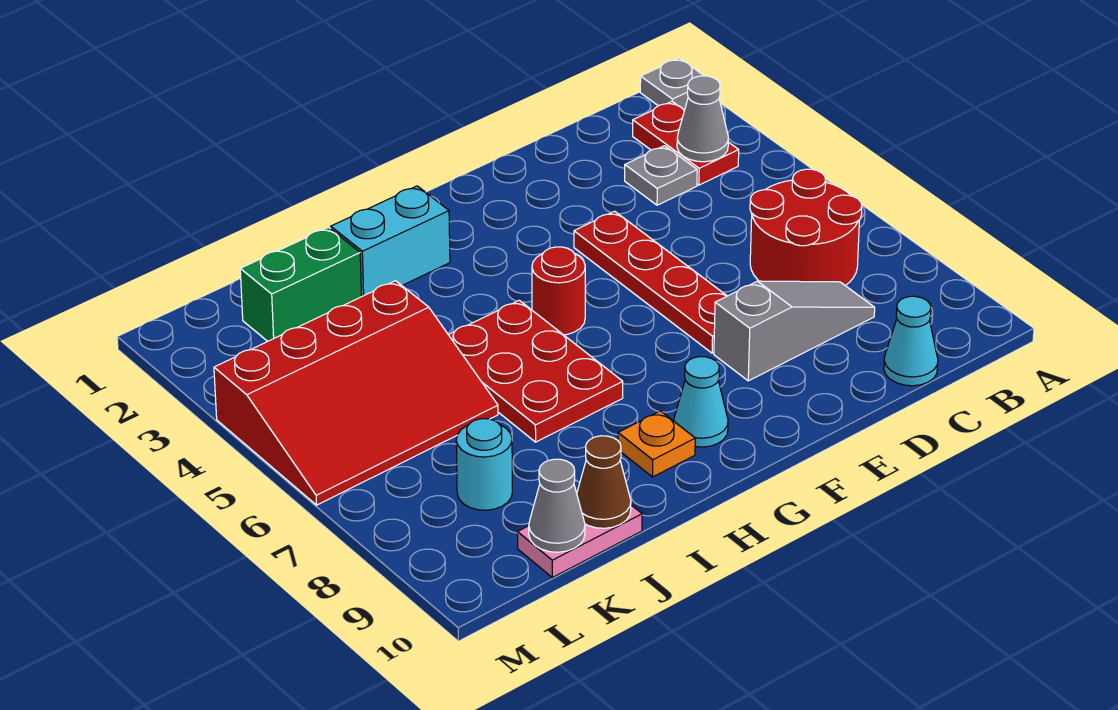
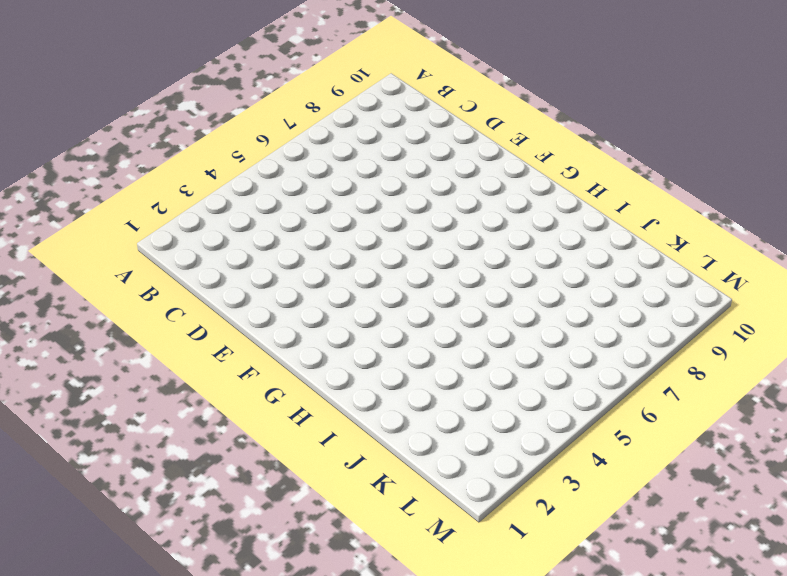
none -> grey plate A1 level 1
none -> red plate B2:B3 level 1
none -> red round brick B6:C7 level 1

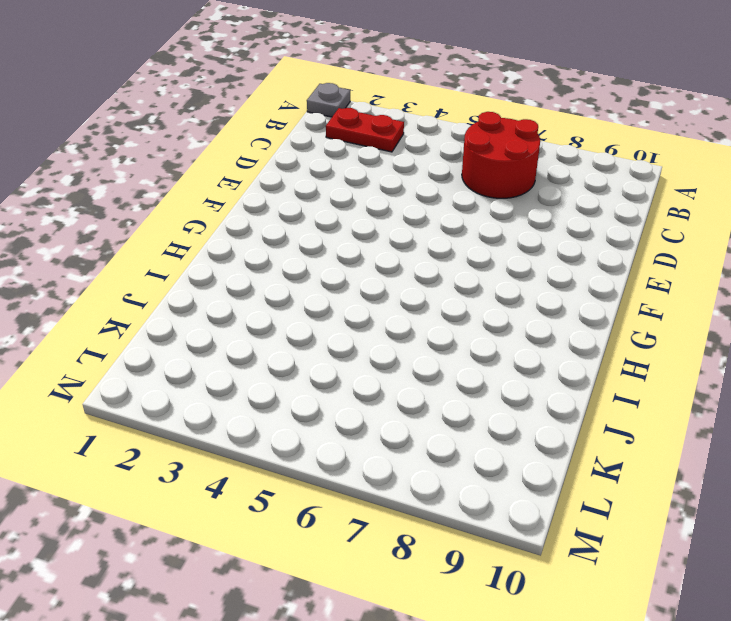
none -> grey plate C3 level 1
none -> grey slope C8:E8 level 1 top E
none -> cyan cone C10 level 1

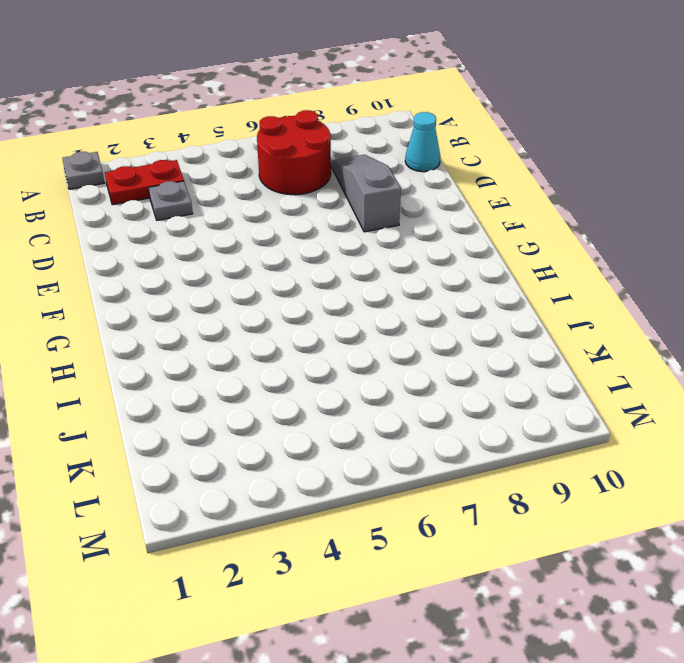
none -> red plate E4:E7 level 1
none -> red round brick G5 level 1
none -> cyan cone G9 level 1

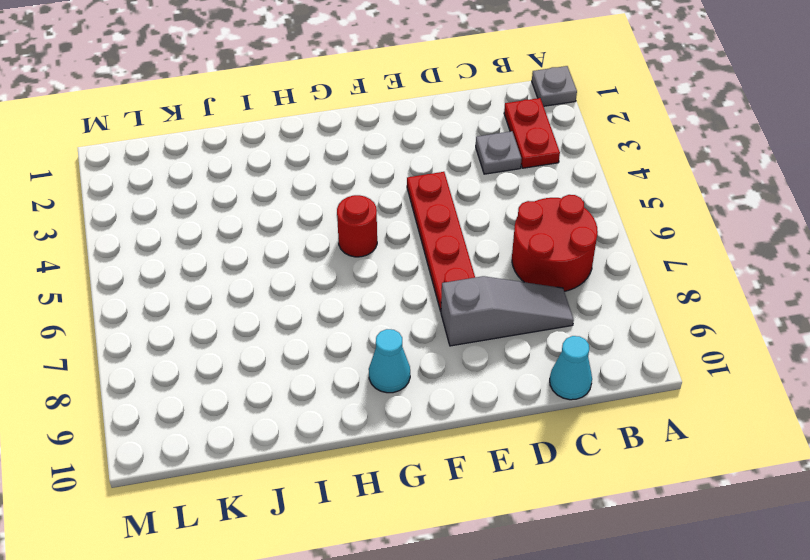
none -> cyan brick H2:I2 level 1
none -> red plate H5:I7 level 1
none -> orange plate H9 level 1

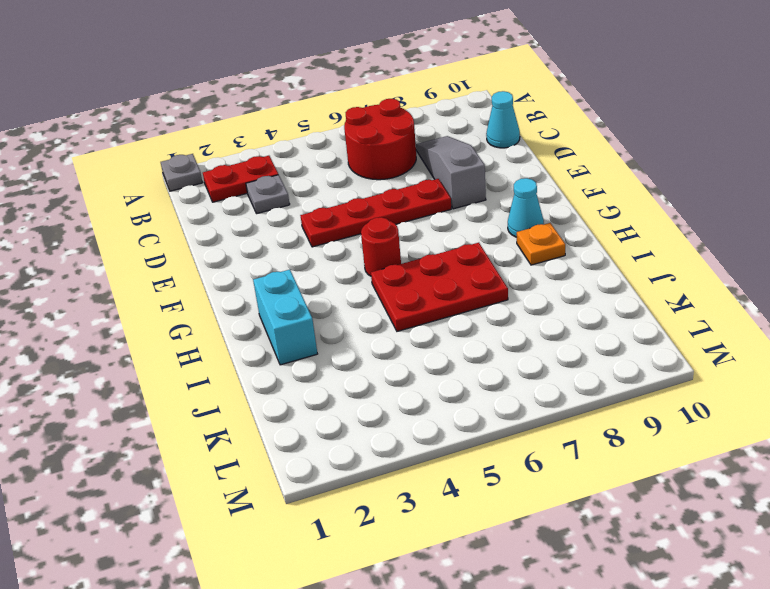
none -> green brick J2:K2 level 1
none -> red slope J4:M6 level 1 top 4
none -> pink plate J10:K10 level 1

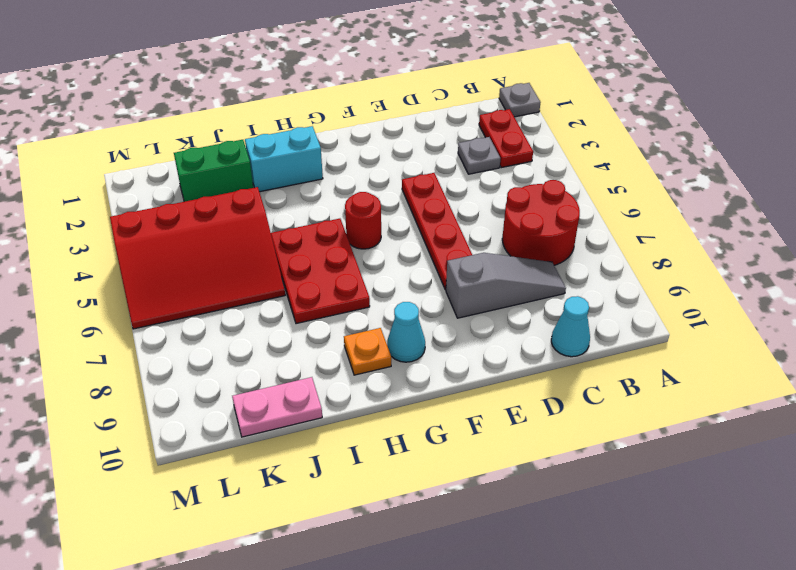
none -> cyan round brick K8 level 1
none -> grey cone B3 level 2
none -> brown cone J10 level 2

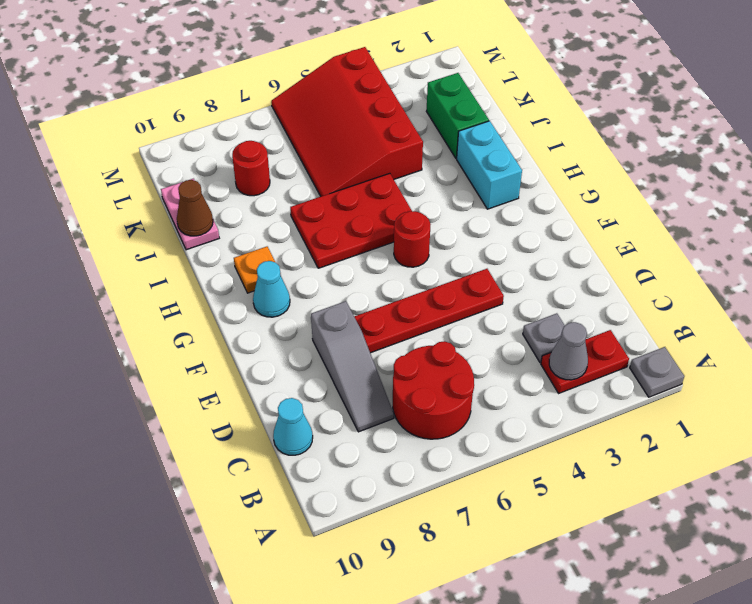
red round brick K8 level 1 -> cyan round brick K8 level 1
none -> grey cone K10 level 2

